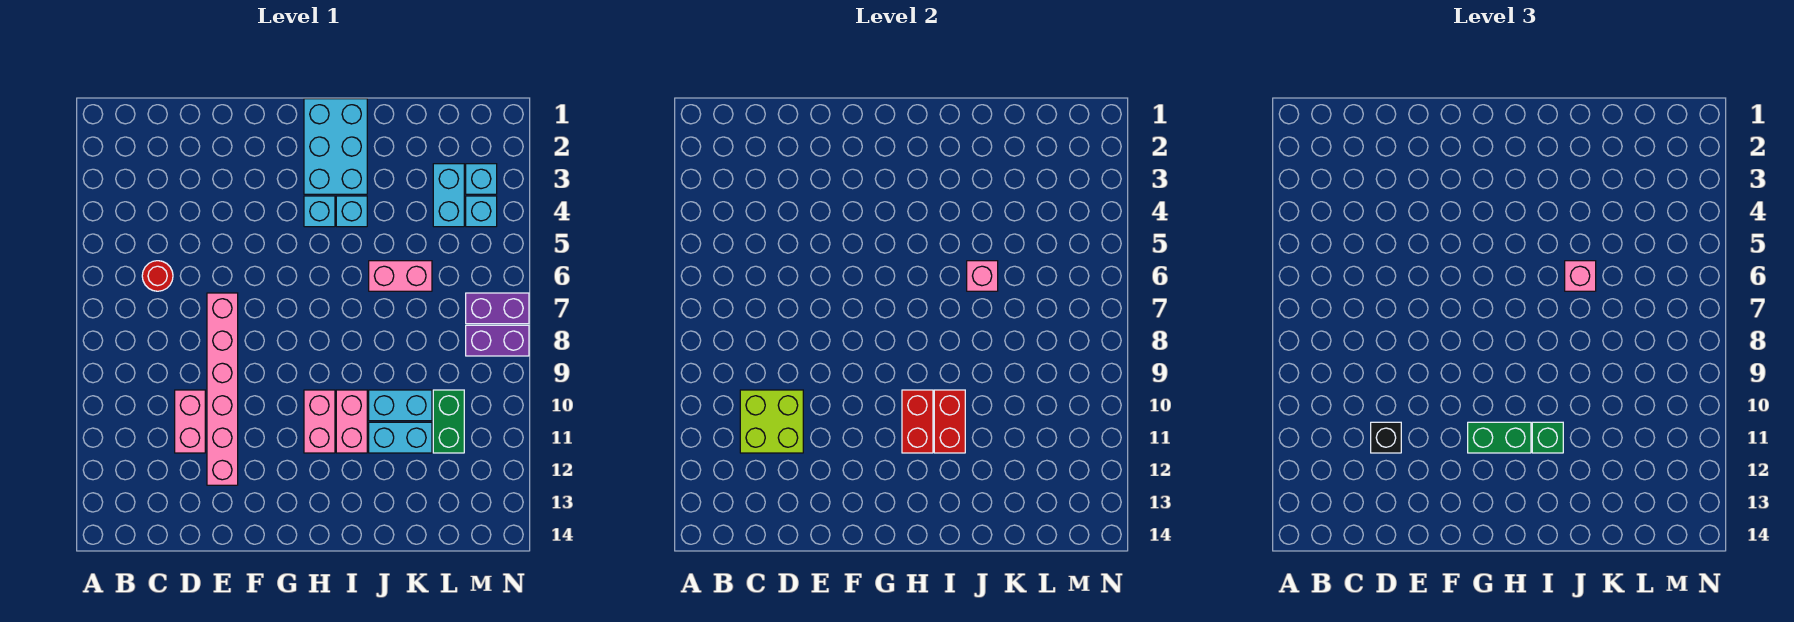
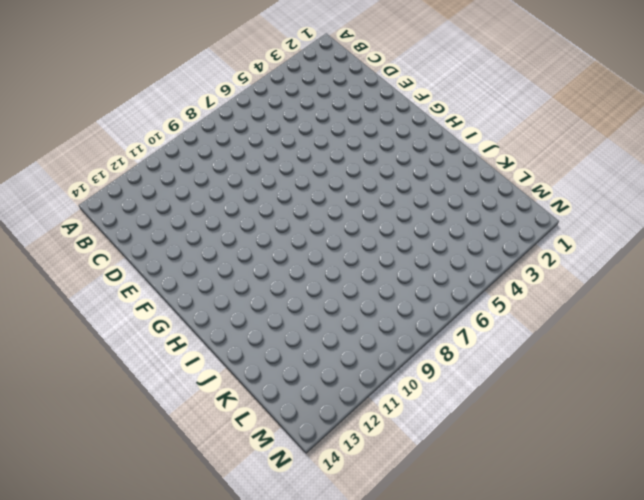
none -> red round brick C6 level 1
none -> pink brick D10:D11 level 1
none -> pink brick E7:E12 level 1

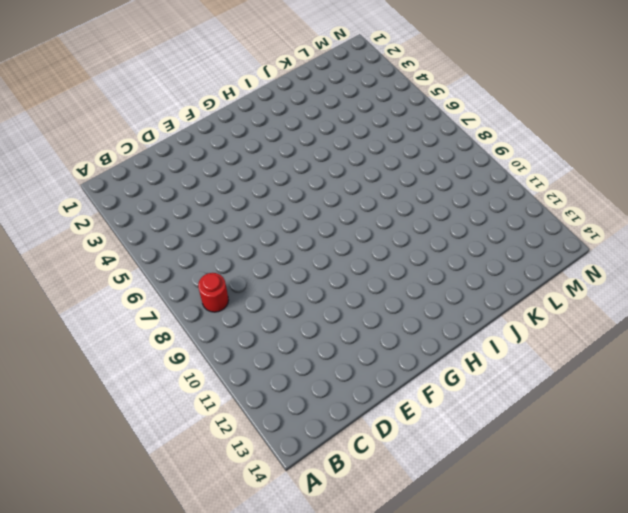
red round brick B8 level 1 -> red round brick C6 level 1
none -> pink brick D10:D11 level 1
none -> pink brick E7:E12 level 1
none -> cyan brick H1:I3 level 1

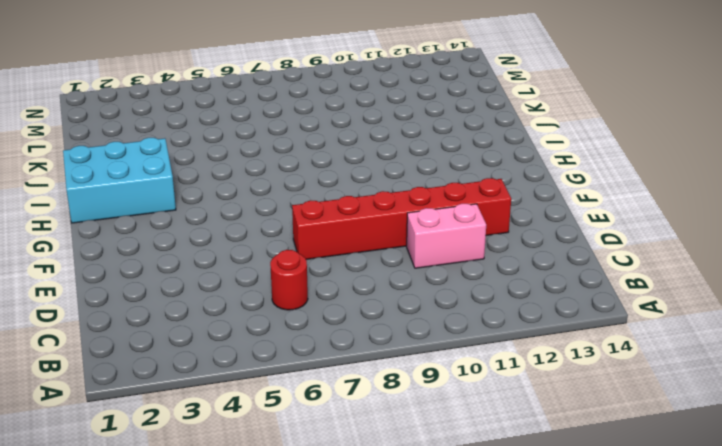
red brick E7:E12 level 1 -> pink brick E7:E12 level 1
none -> cyan brick H4 level 1
none -> pink brick H10:H11 level 1
none -> cyan brick I4 level 1

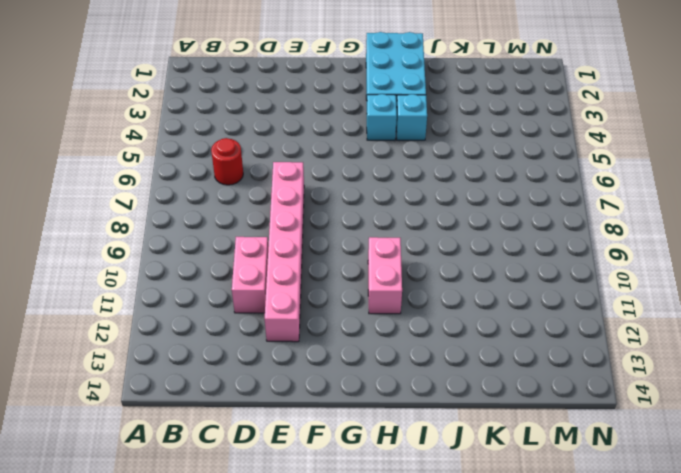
none -> pink brick I10:I11 level 1
none -> pink brick J6:K6 level 1
none -> cyan brick J10:K10 level 1

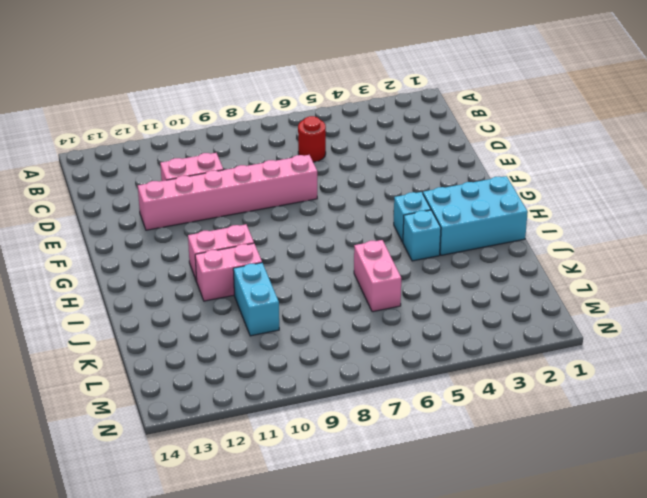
none -> cyan brick J11:K11 level 1
none -> cyan brick L3:L4 level 1
none -> green brick L10:L11 level 1

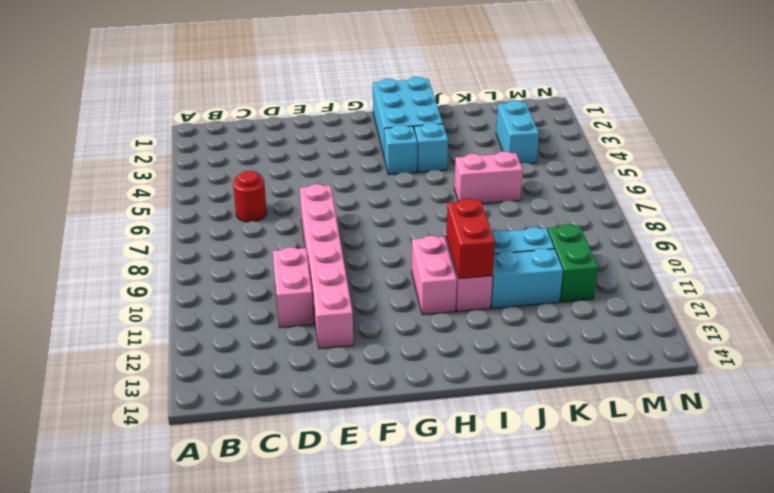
none -> cyan brick M3 level 1
none -> cyan brick M4 level 1
none -> purple brick M7:N7 level 1

